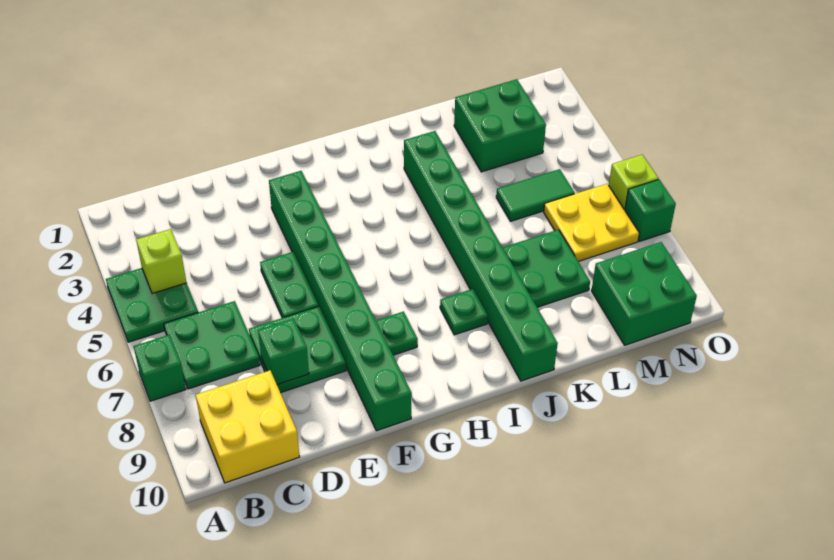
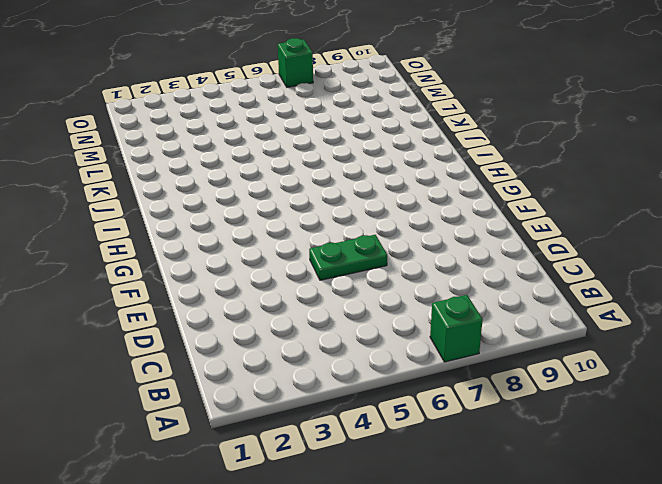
none -> green plate A4:B5 level 1
none -> green plate B6:C7 level 1
none -> yellow brick B9:C10 level 1

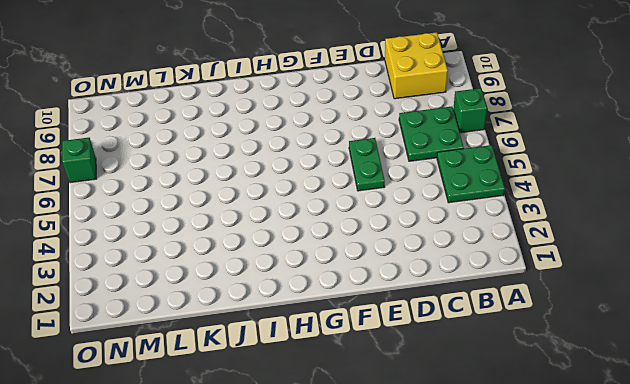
none -> green plate D7:E8 level 1
none -> green brick F3:F10 level 1
none -> green plate G8 level 1

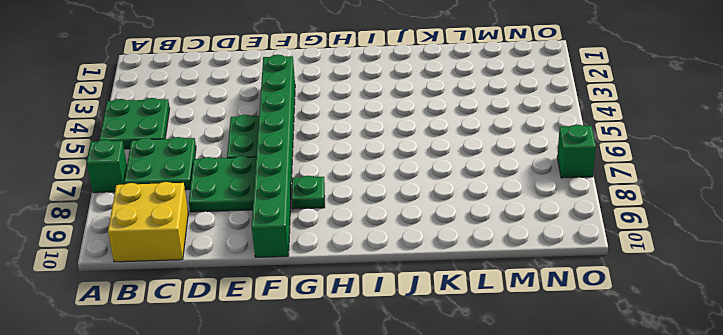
none -> green plate I8 level 1
none -> green brick J3:J10 level 1
none -> green plate K7:L8 level 1

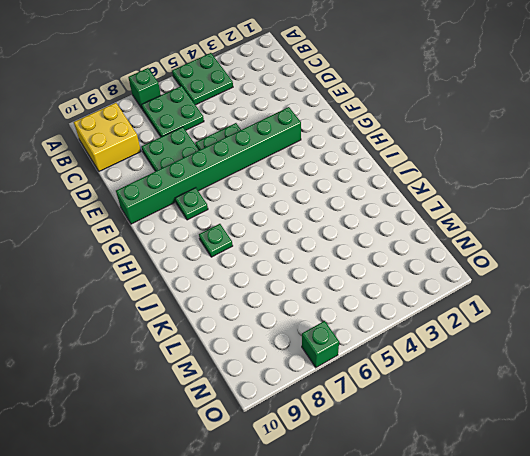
none -> green brick J3:J10 level 1
none -> green plate K7:L8 level 1
none -> green brick L2:M3 level 1

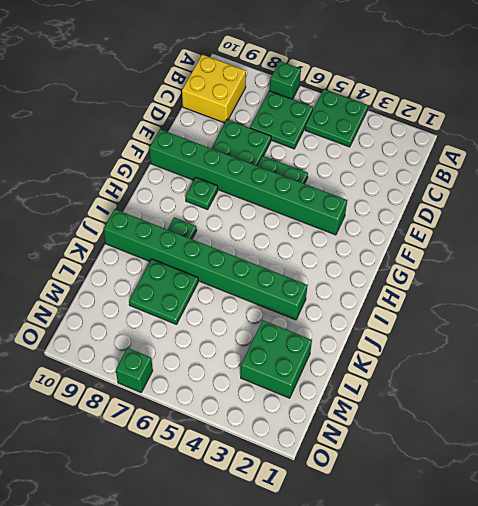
none -> green tile L5:M5 level 1
none -> yellow plate M6:N7 level 1
none -> green brick M9:N10 level 1

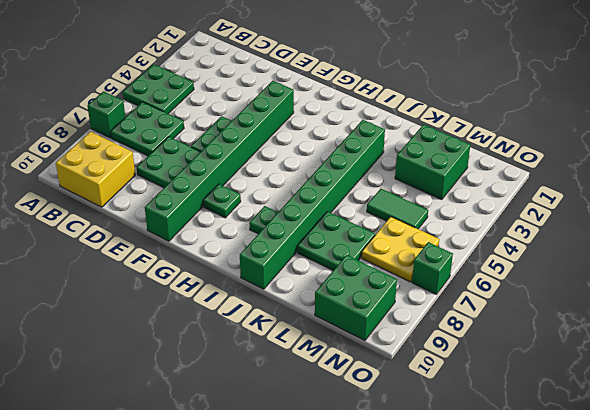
none -> lime brick O6 level 1
none -> lime brick B4 level 2
none -> green brick D8 level 2

